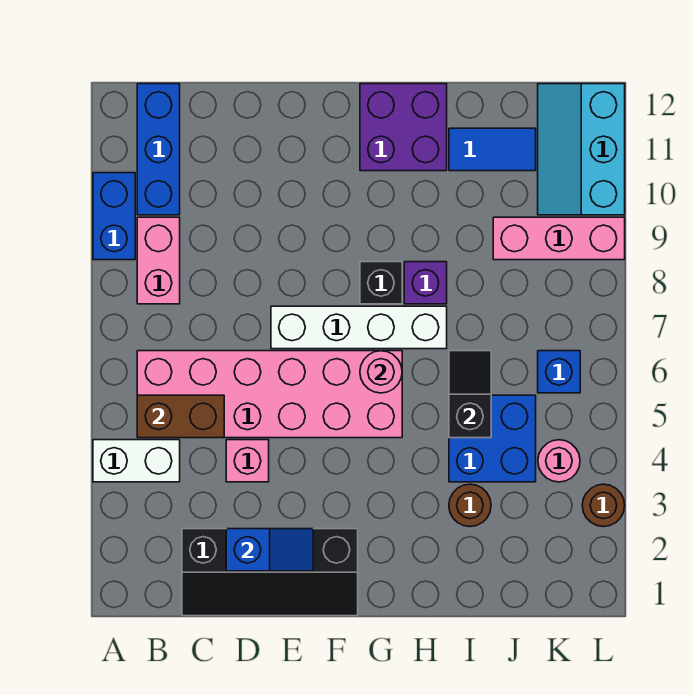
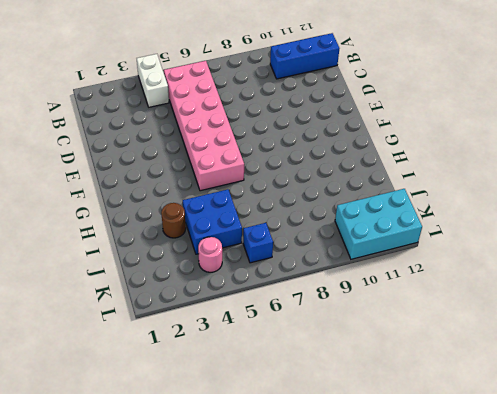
cyan brick K10:L12 level 1 -> cyan slope K10:L12 level 1 top L
none -> blue brick A9:A10 level 1
none -> pink brick B8:B9 level 1
none -> black slope C1:F2 level 1 top 2

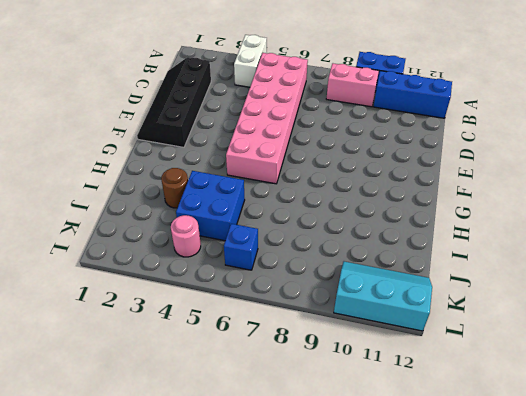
none -> pink brick D4 level 1
none -> white brick E7:H7 level 1
none -> black brick G8 level 1

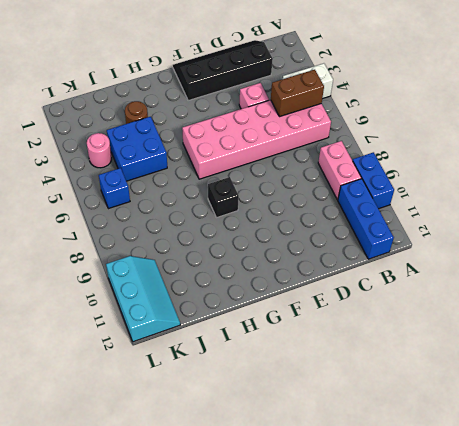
none -> white brick E7:H7 level 1
none -> purple brick G11:H12 level 1
none -> purple brick H8 level 1

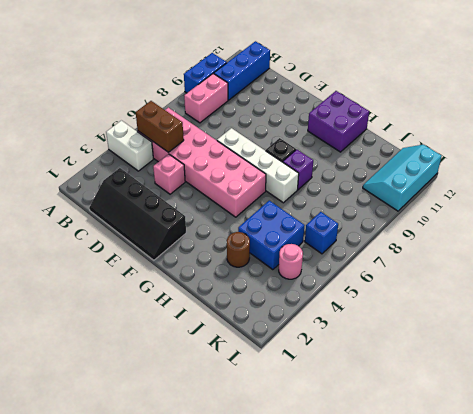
none -> blue tile I11:J11 level 1
none -> pink brick J9:L9 level 1
none -> brown round brick L3 level 1

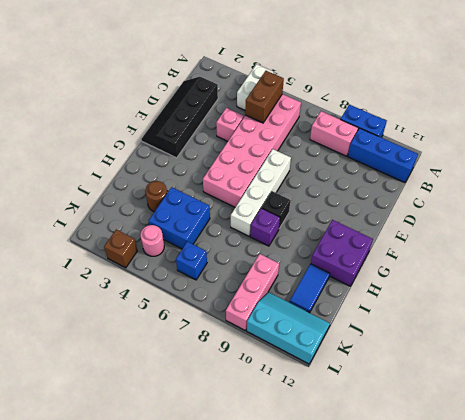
brown brick L3 level 1 -> brown round brick L3 level 1
none -> blue slope D2:E2 level 2 top D
none -> pink round brick G6 level 2
none -> black slope I5:I6 level 2 top 5

